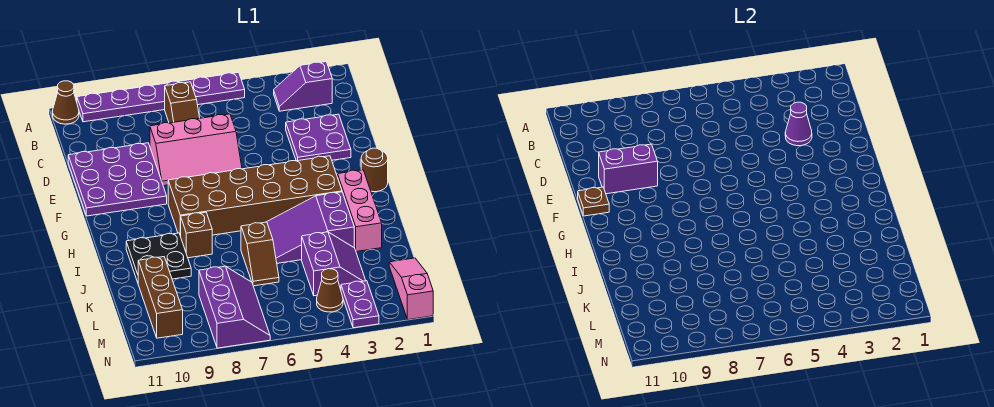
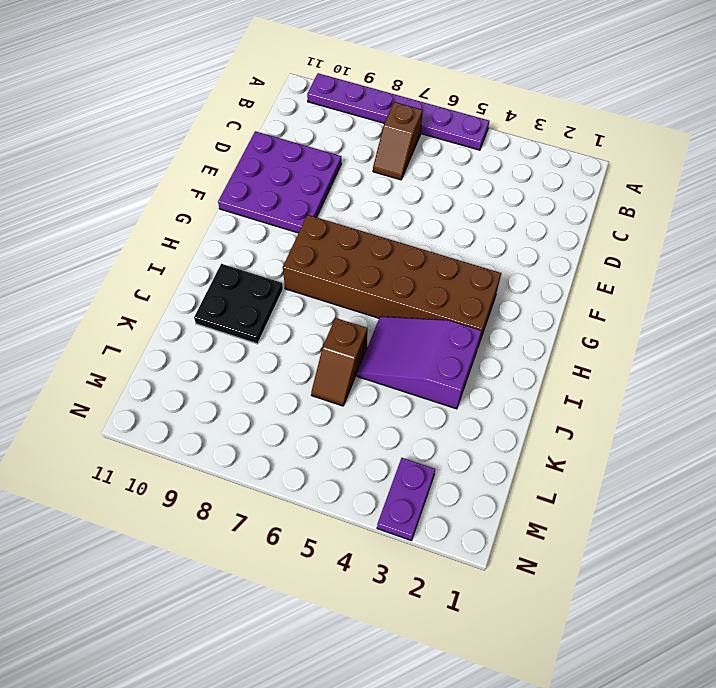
none -> brown cone A11 level 1
none -> purple slope B2:B3 level 1 top 2
none -> purple plate D2:E3 level 1

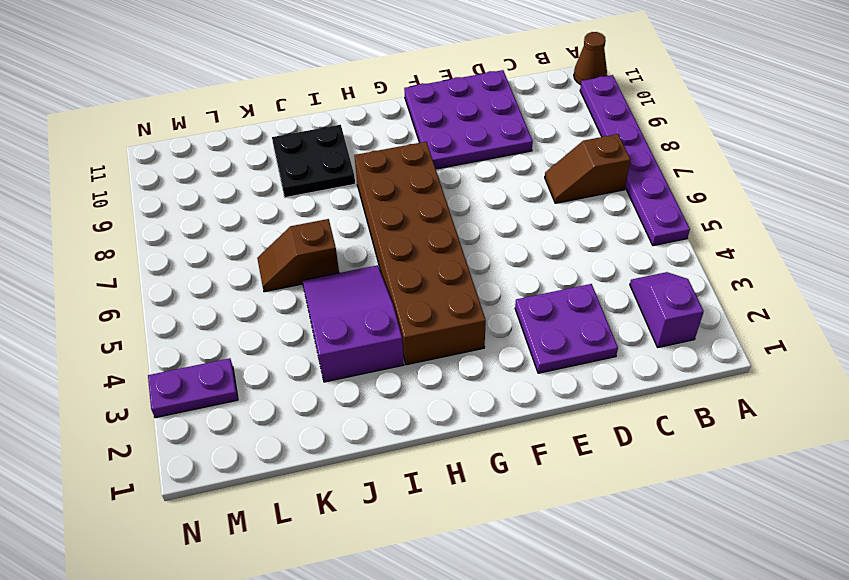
none -> pink slope D6:E8 level 1 top D
none -> brown round brick G1 level 1
none -> pink brick H2:J2 level 1

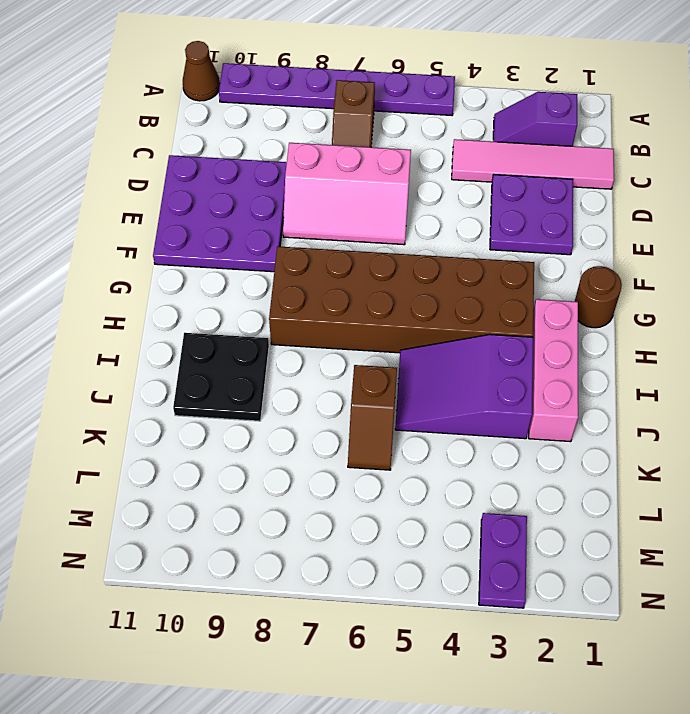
pink tile C1:C4 level 1 -> none
none -> brown brick I8 level 1
none -> purple slope K3:L4 level 1 top 4
none -> brown brick K10:M10 level 1

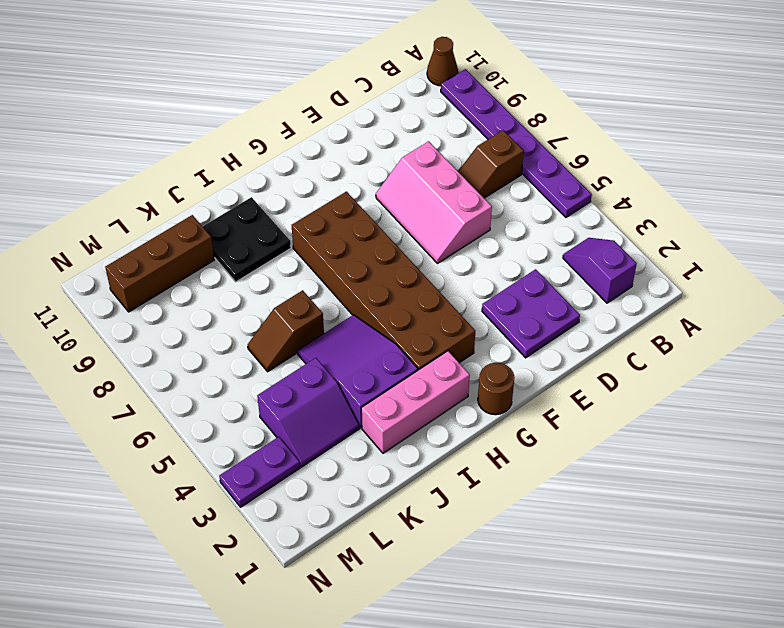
none -> purple plate D9:F11 level 1
none -> brown brick I8 level 1
none -> pink slope L1:N1 level 1 top N

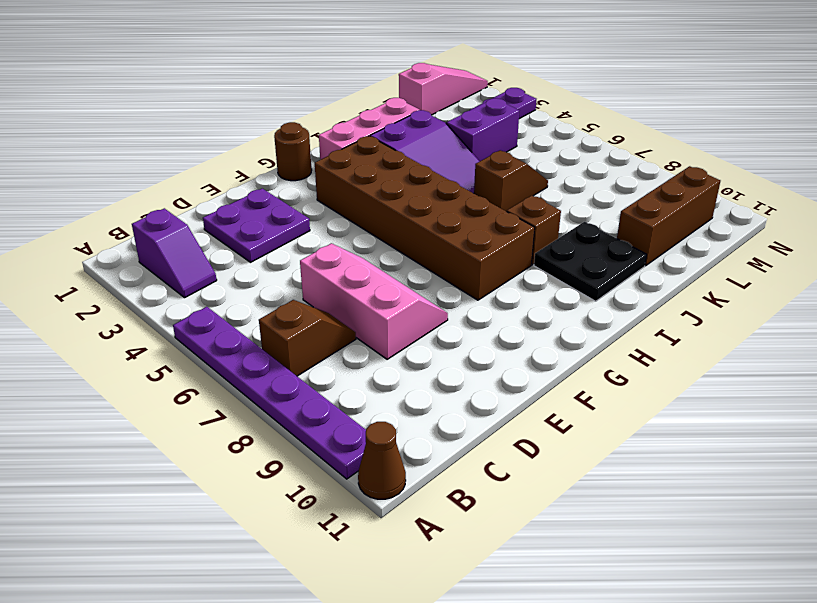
pink slope L1:N1 level 1 top L -> pink slope L1:N1 level 1 top N
none -> purple plate D9:F11 level 1
none -> purple slope L7:N8 level 1 top 8
none -> brown cone M4 level 1

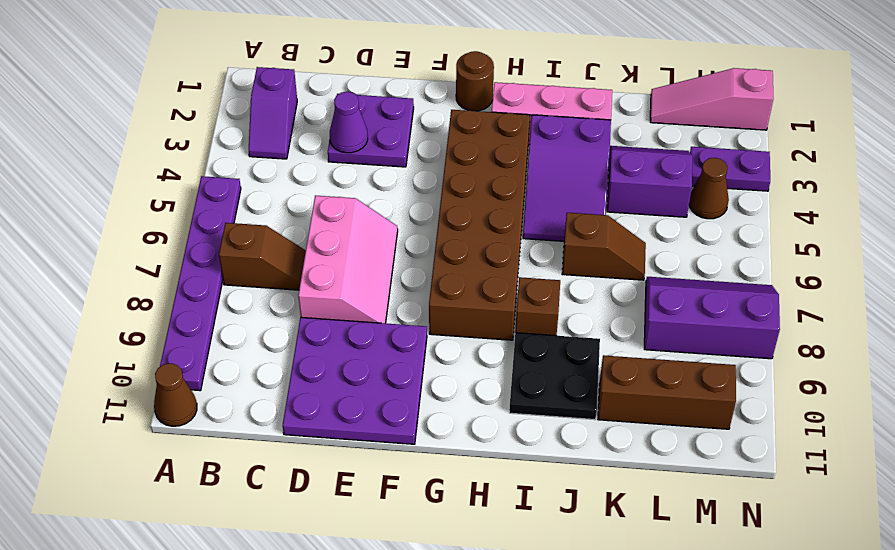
none -> purple brick E9:E10 level 2
none -> brown plate F11 level 2

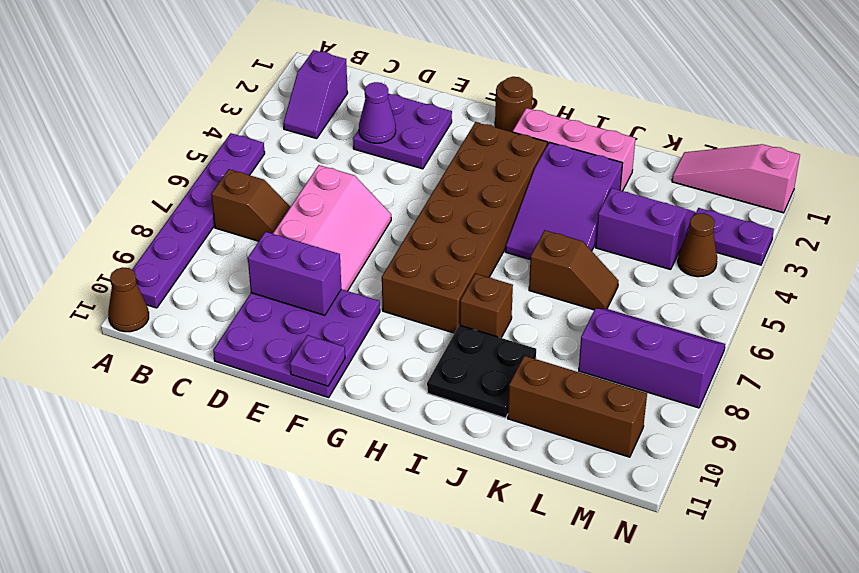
purple brick D9:E9 level 2 -> purple brick E9:E10 level 2
purple plate F11 level 2 -> brown plate F11 level 2

